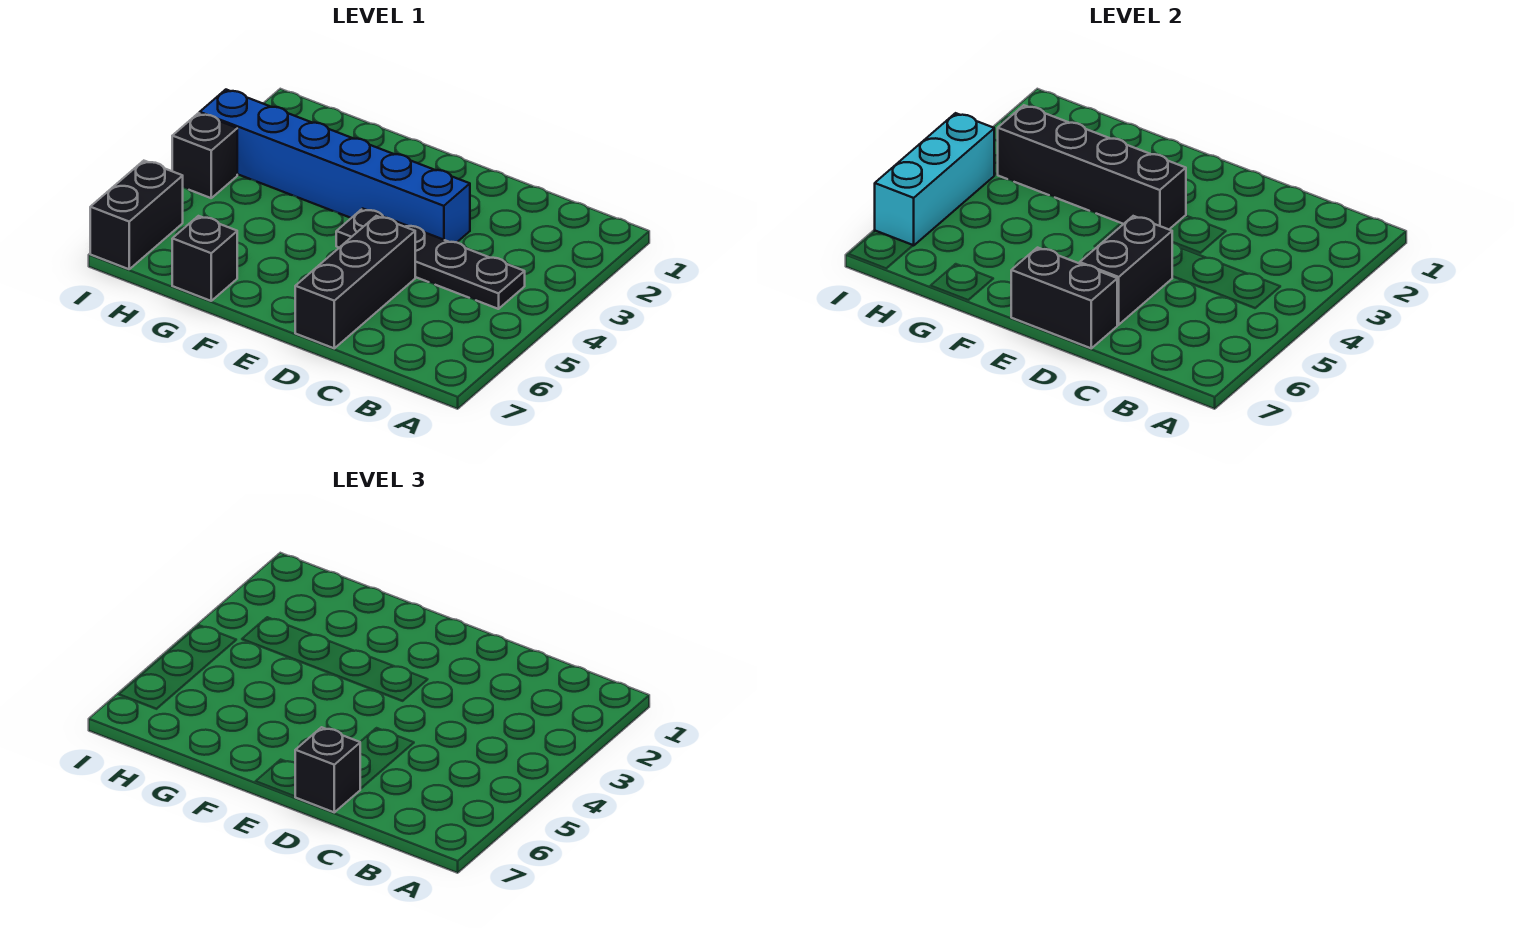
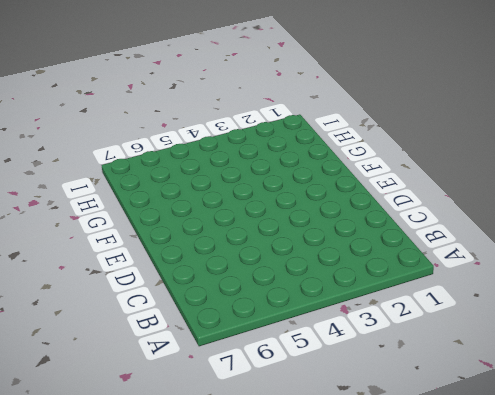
none -> black plate B4:E4 level 1
none -> blue brick D3:I3 level 1

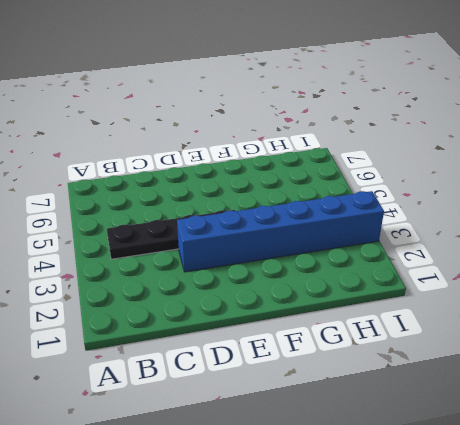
none -> black brick D5:D7 level 1
none -> black brick G7 level 1

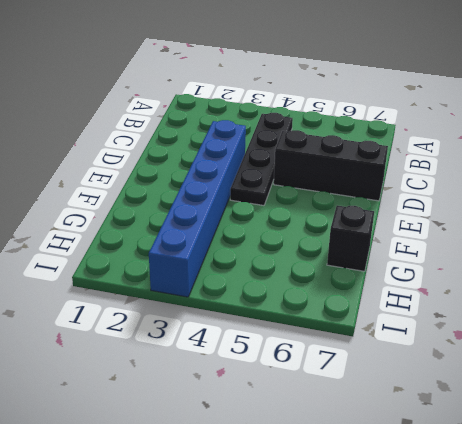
none -> black brick I4 level 1
none -> black brick I6:I7 level 1

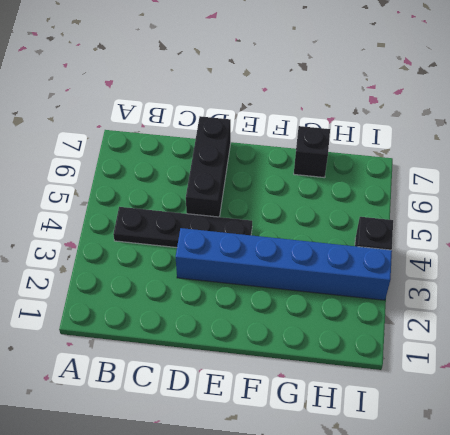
none -> black brick I6:I7 level 1
none -> black brick D5:D6 level 2

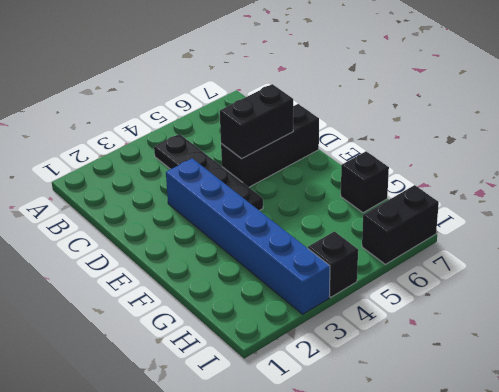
none -> black brick D7:E7 level 2
none -> black brick E3:H3 level 2

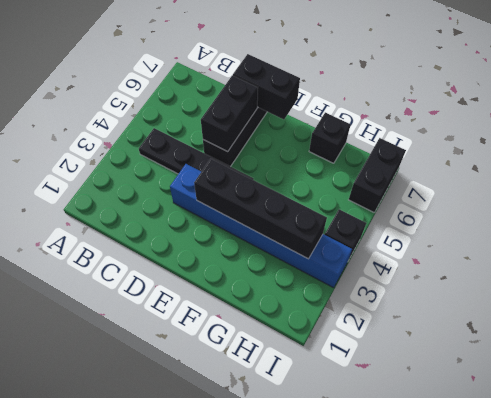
none -> cyan brick I4:I6 level 2
none -> black brick D7 level 3

